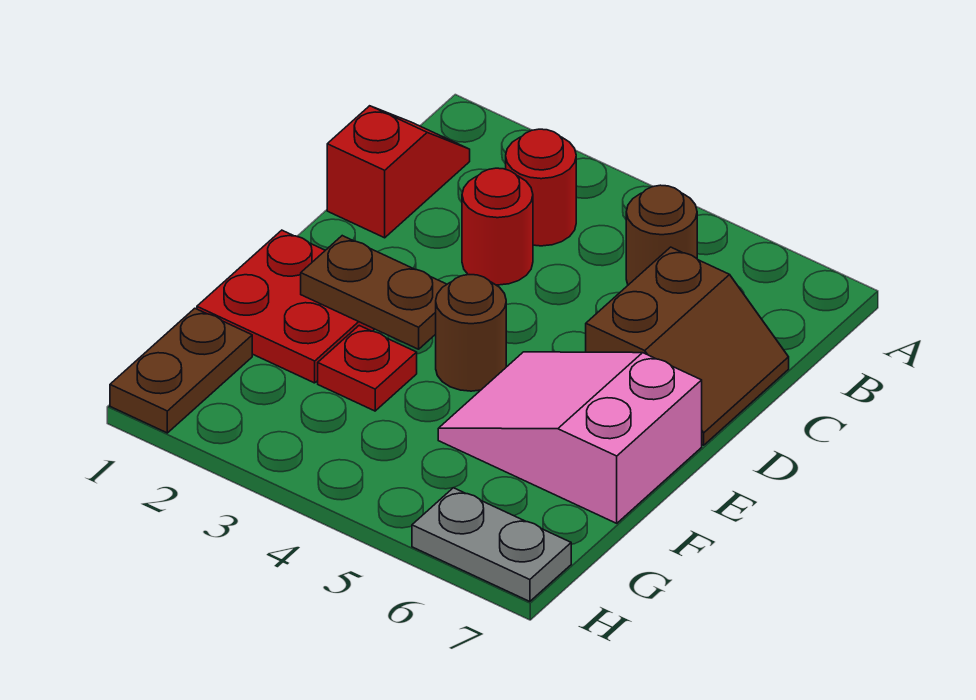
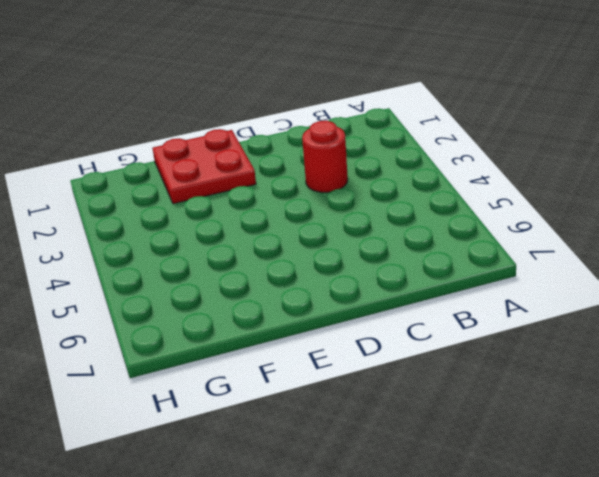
none -> red slope B1:C1 level 1 top C
none -> red round brick B3 level 1
none -> brown round brick B5 level 1

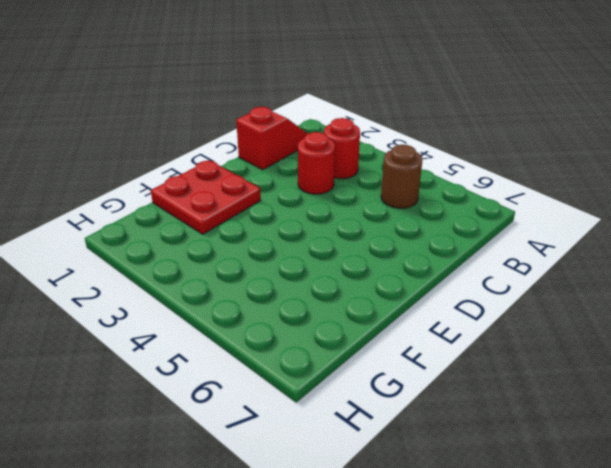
none -> brown slope C6:D7 level 1 top 6
none -> brown round brick E4 level 1
none -> pink slope E5:F7 level 1 top 7

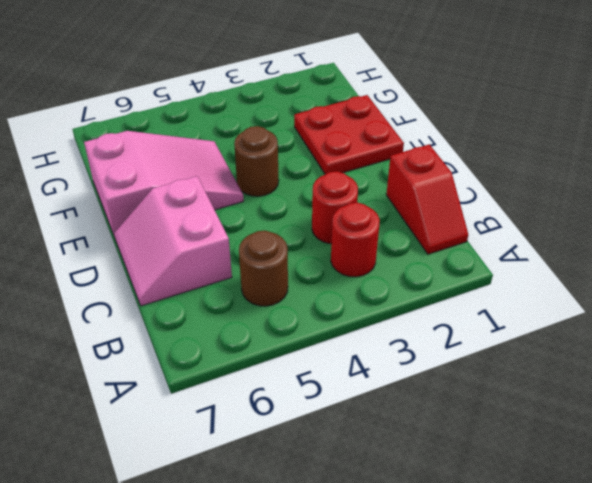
pink slope C6:D7 level 1 top 6 -> brown slope C6:D7 level 1 top 6
none -> red plate F3 level 1
none -> brown plate G1:H1 level 1
none -> grey plate H6:H7 level 1

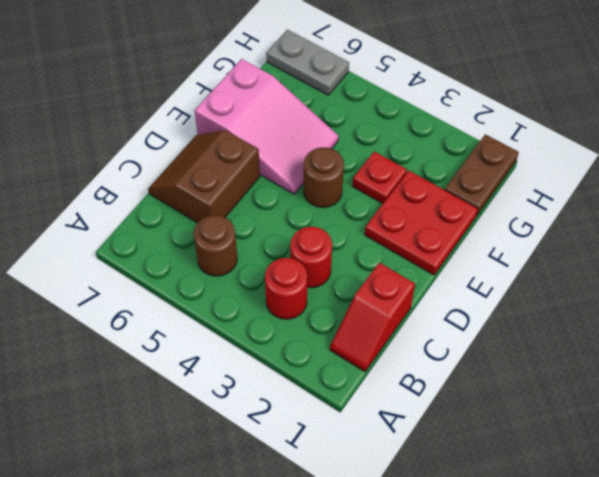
none -> brown plate E2:E3 level 2

